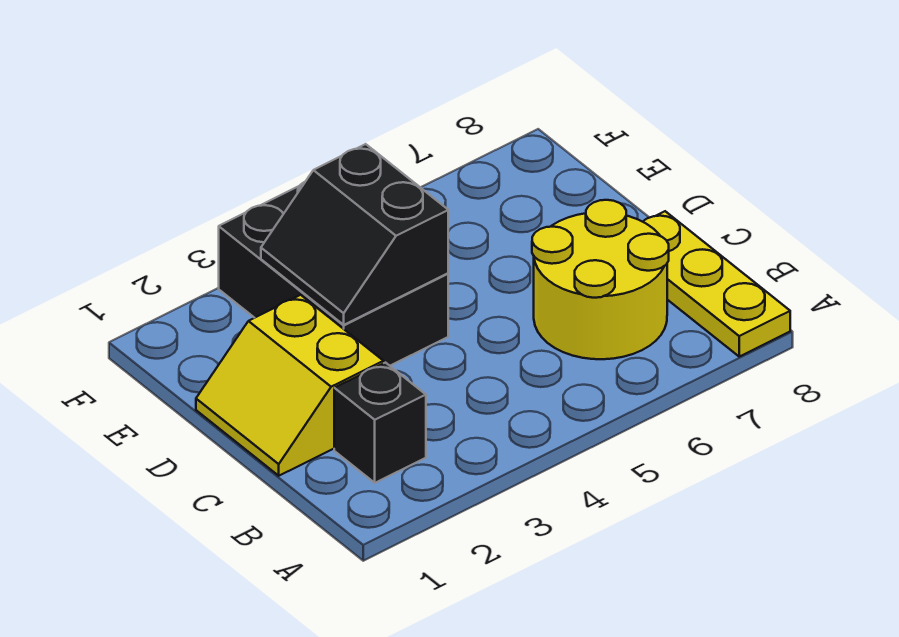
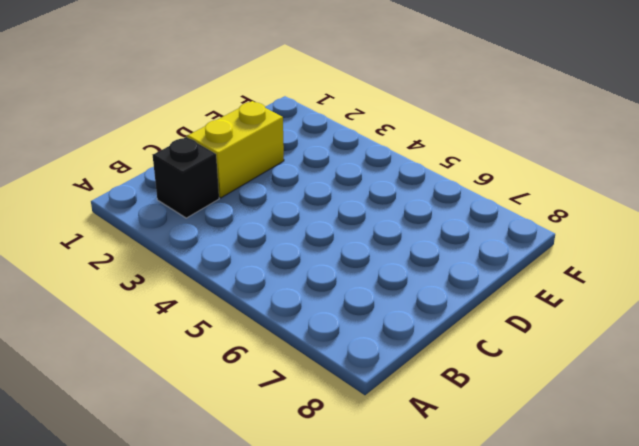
none -> yellow plate A8:C8 level 1
none -> yellow round brick B6:C7 level 1

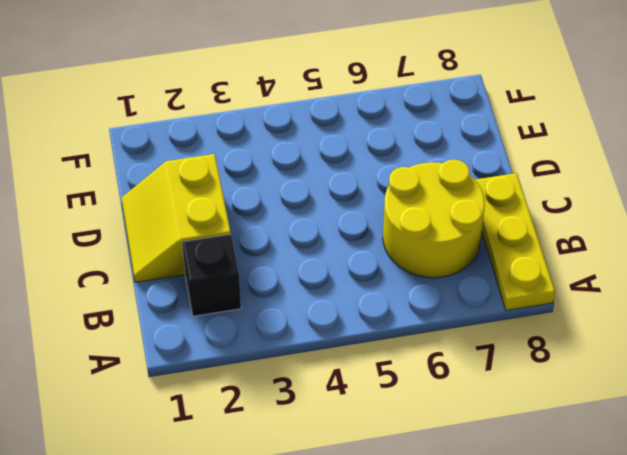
none -> black brick D3:F4 level 1
none -> black slope D3:E4 level 2 top 4

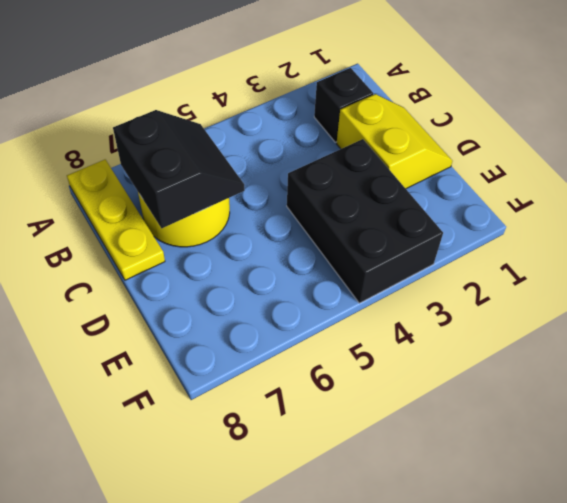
black slope B6:C7 level 2 top 7 -> black slope D3:E4 level 2 top 4

